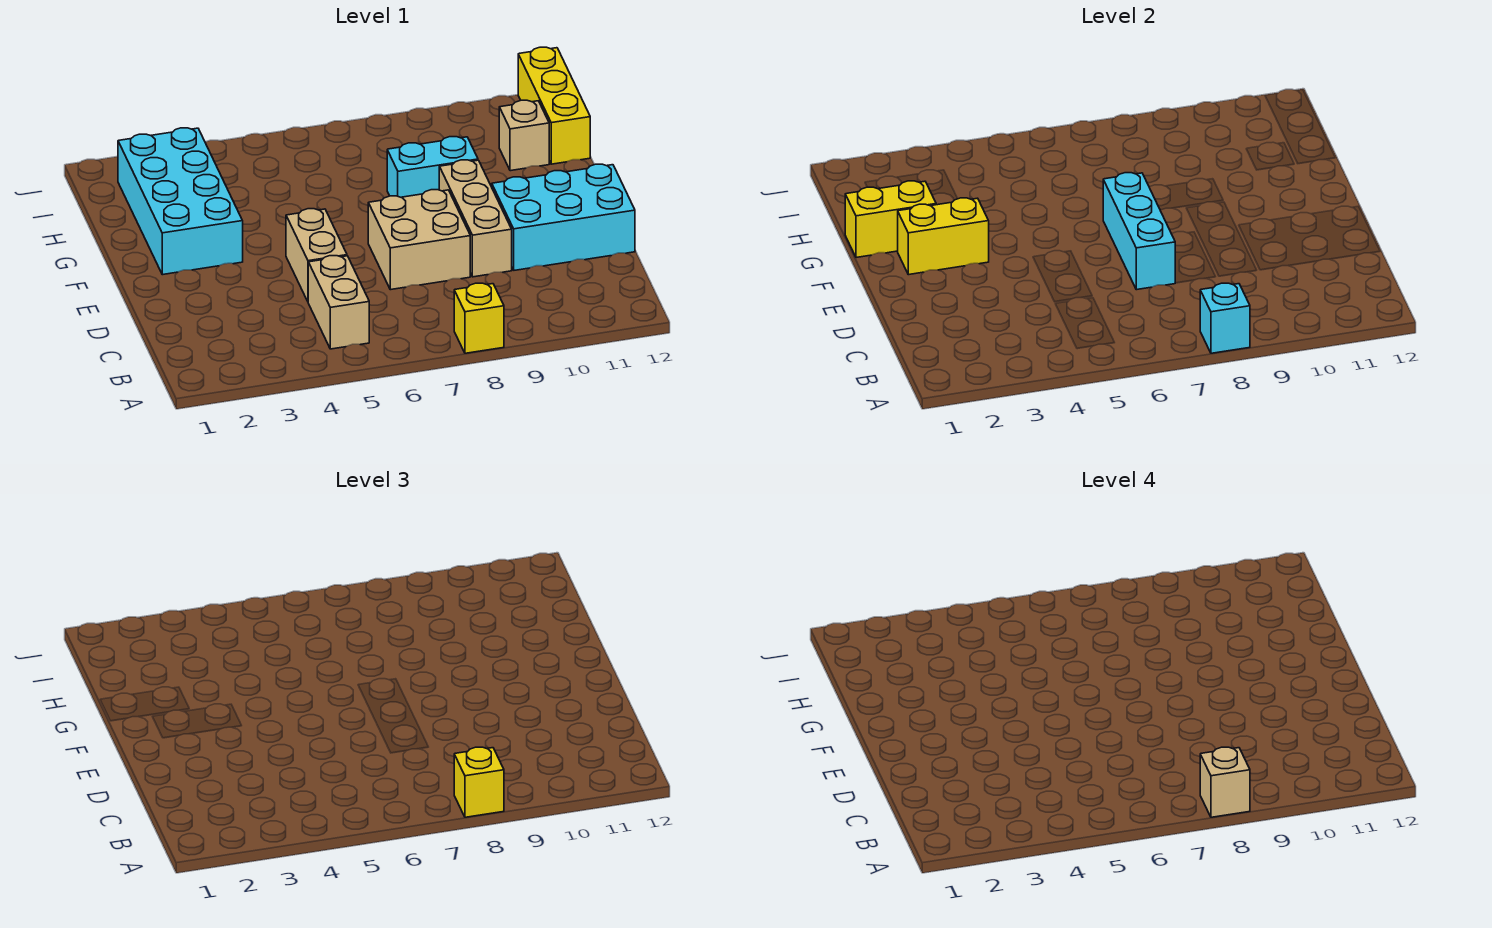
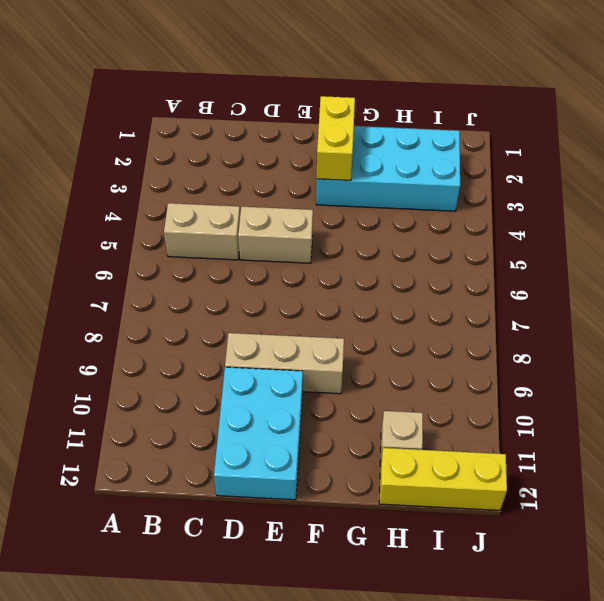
none -> yellow brick A8 level 1
none -> tan brick D7:E8 level 1
none -> cyan brick G8:G9 level 1

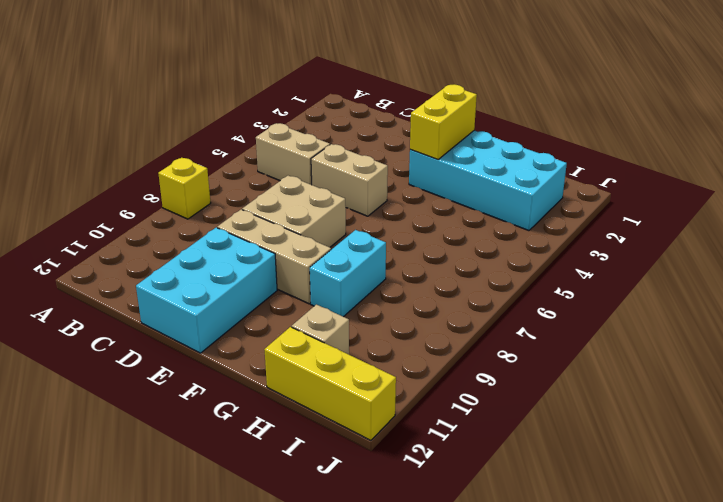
none -> cyan brick A8 level 2
none -> cyan brick D7:F7 level 2
none -> yellow brick G1:G2 level 2

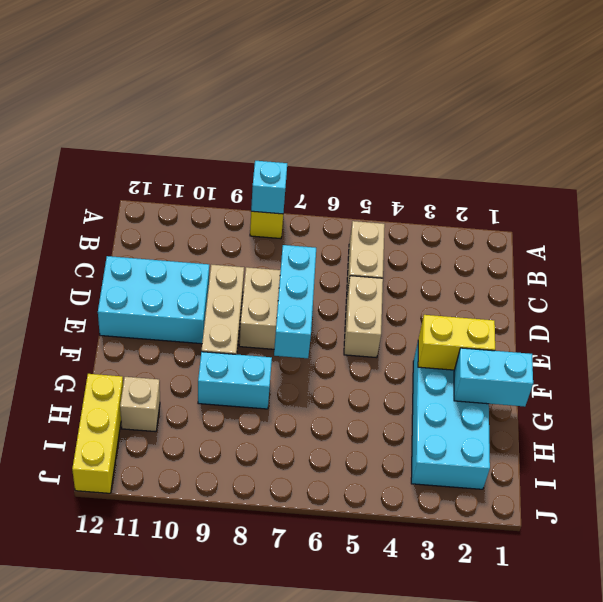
cyan brick G1:G2 level 2 -> yellow brick G1:G2 level 2
none -> yellow brick A8 level 3
none -> tan brick A8 level 4

